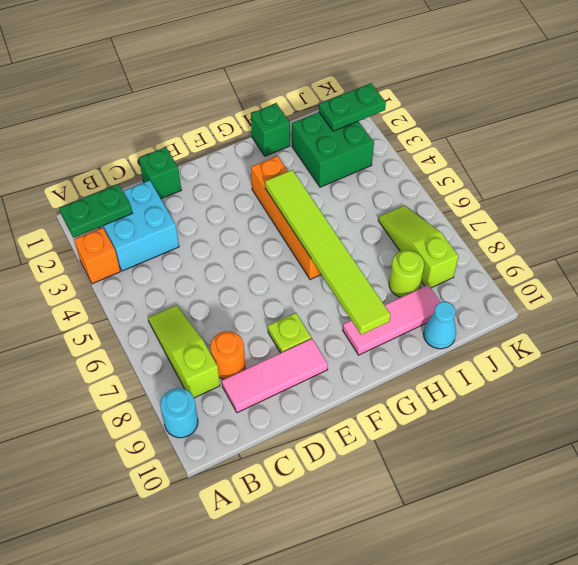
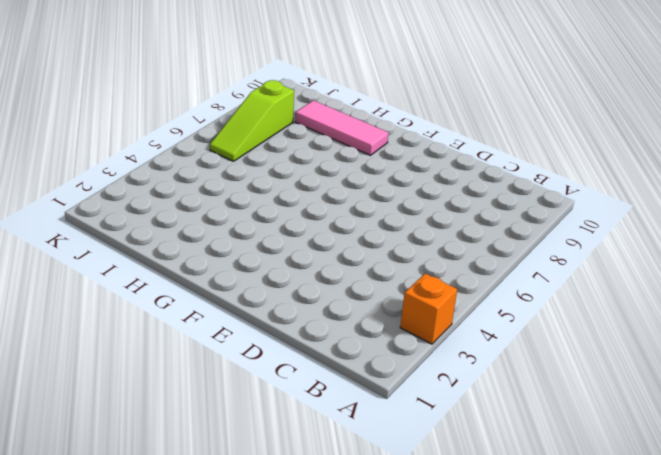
none -> cyan round brick A9 level 1
none -> cyan brick B2:C3 level 1
none -> lime slope B6:B8 level 1 top 8

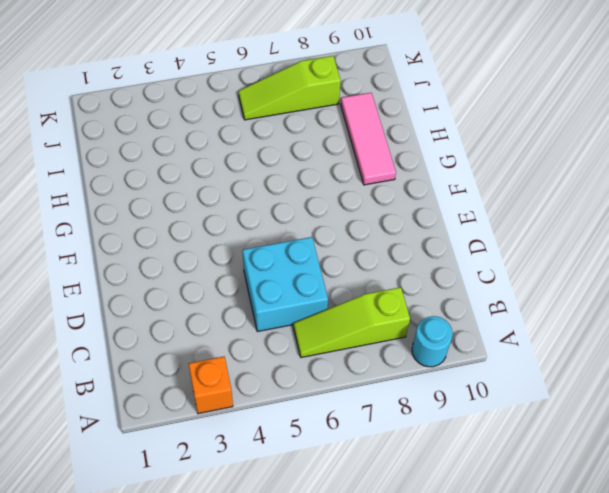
cyan brick C5:D6 level 1 -> cyan brick B2:C3 level 1
none -> orange round brick C8 level 1
none -> pink tile C9:E9 level 1
none -> green brick D1 level 1

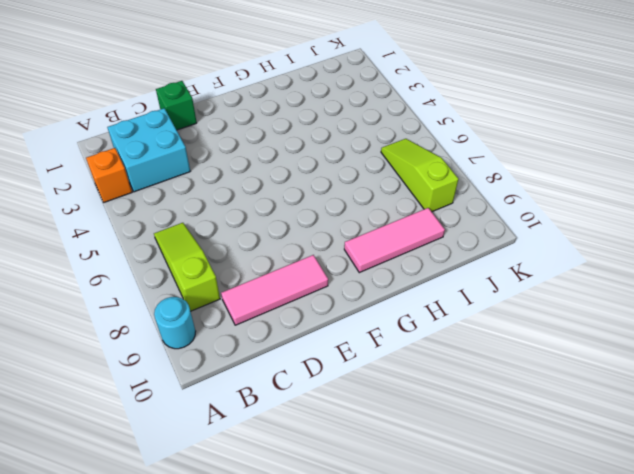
none -> orange round brick C8 level 1
none -> lime plate E8 level 1
none -> orange brick G3:G6 level 1

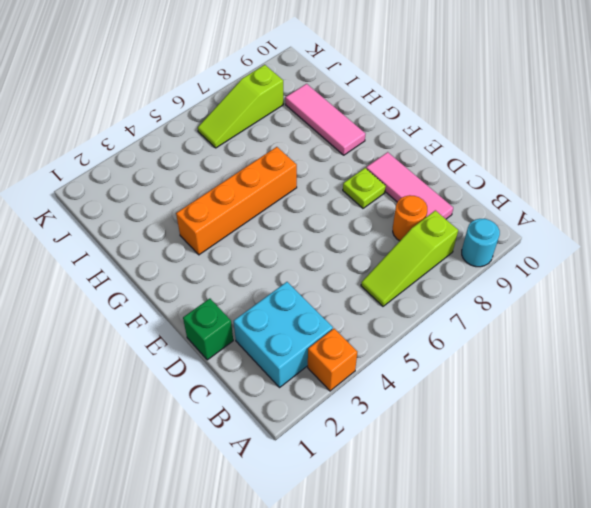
none -> green brick H1 level 1
none -> green brick I2:J3 level 1
none -> lime round brick I8 level 1

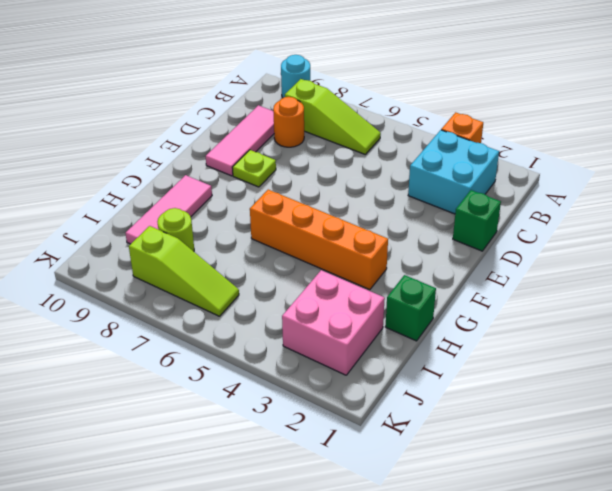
pink brick I2:J3 level 1 -> green brick I2:J3 level 1
none -> cyan cone I10 level 1
none -> green plate A2:B2 level 2
none -> lime tile G4:G9 level 2

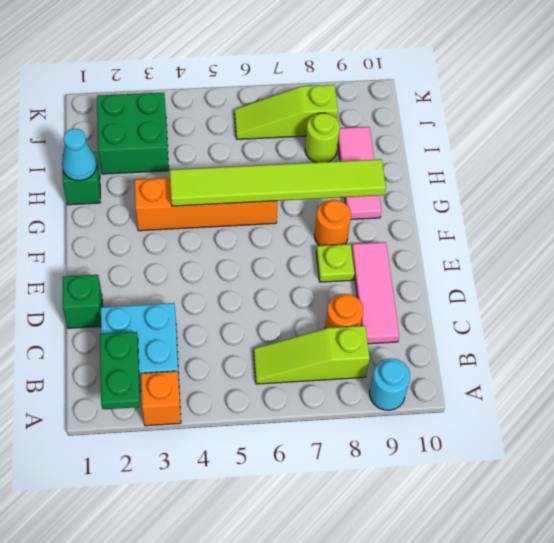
orange round brick F8 level 1 -> none
cyan cone H1 level 2 -> cyan cone I10 level 1
none -> green plate J2:K2 level 2

